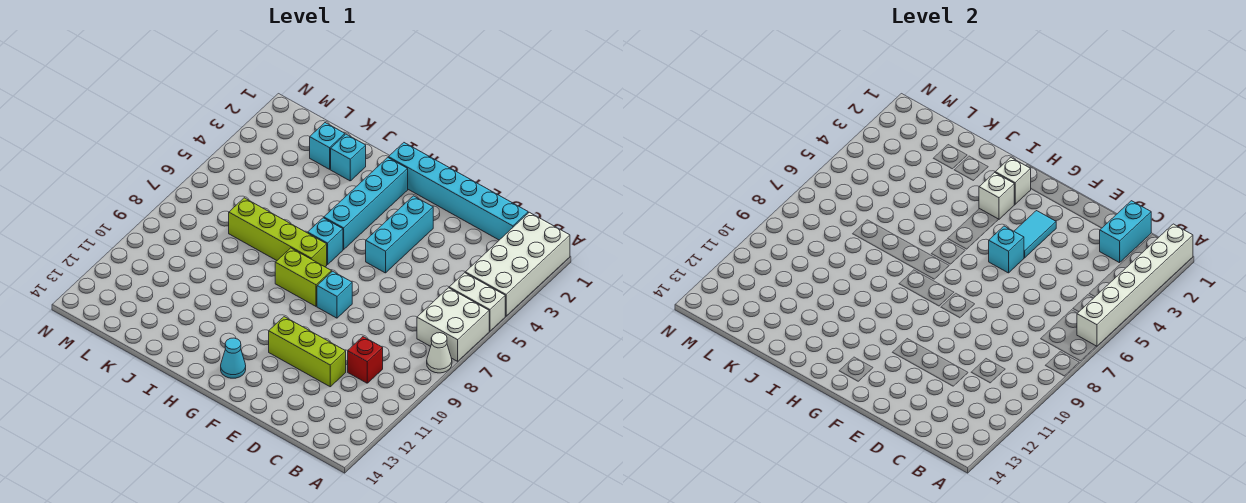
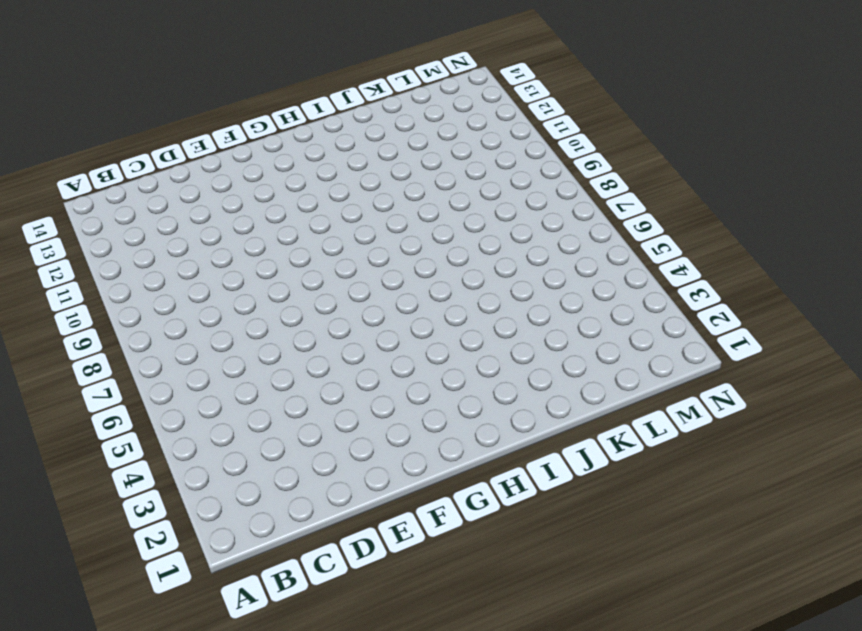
none -> white brick A1:B4 level 1
none -> white brick A5:B5 level 1
none -> white brick A6:B7 level 1

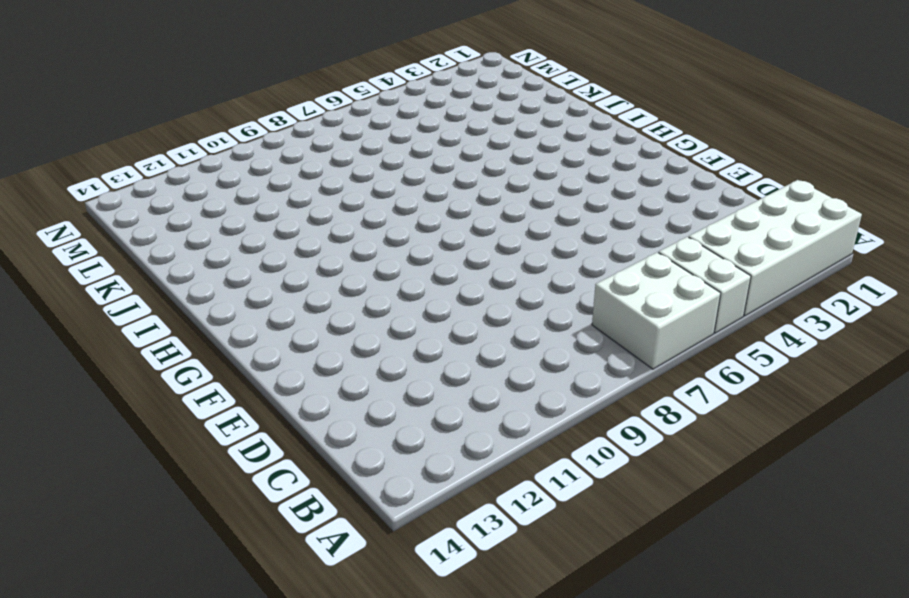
none -> white cone A8 level 1
none -> cyan brick C1:H1 level 1
none -> red brick C10 level 1

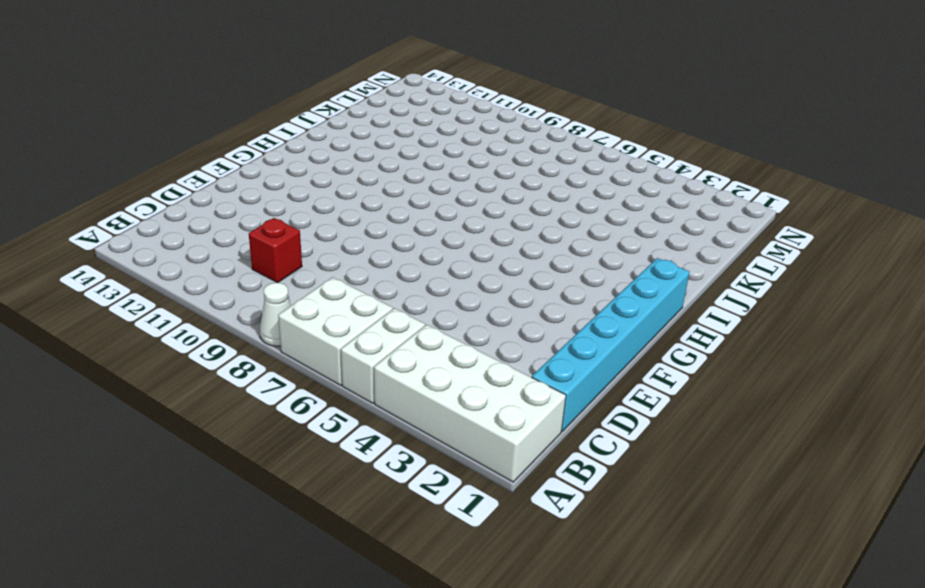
none -> lime brick D11:F11 level 1
none -> cyan brick F3:F5 level 1
none -> cyan brick F8 level 1

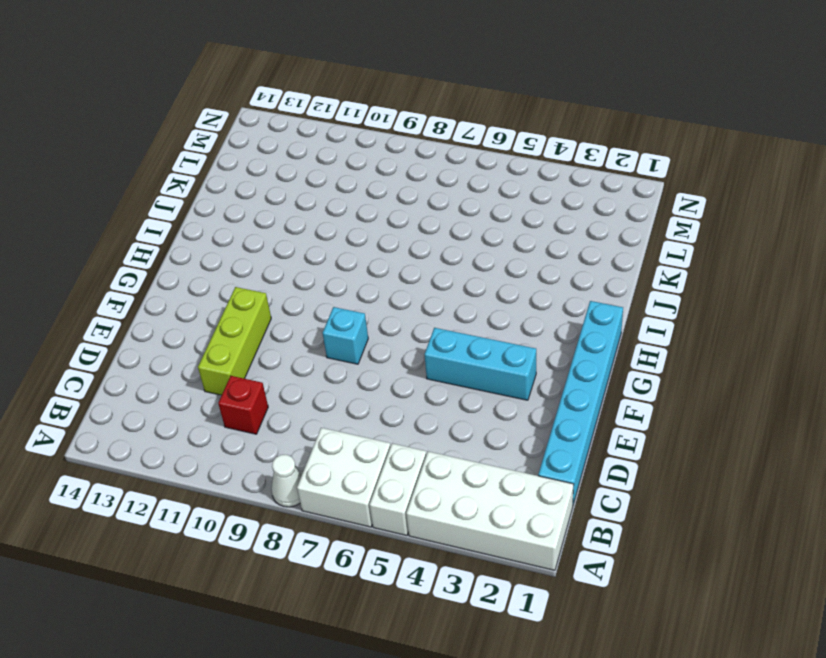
none -> lime brick G8:H8 level 1
none -> cyan cone G13 level 1
none -> cyan brick H2:H5 level 1

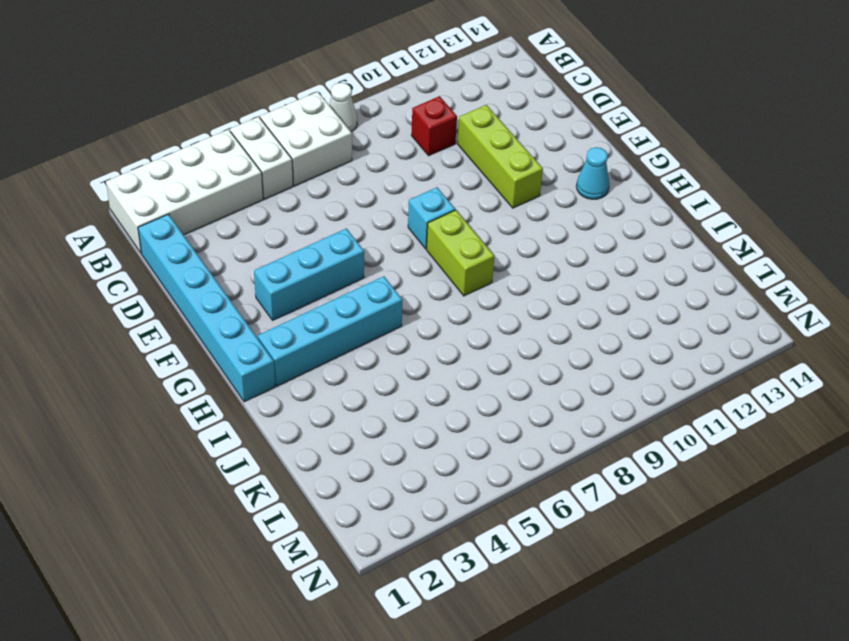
none -> cyan brick H6 level 1
none -> lime brick H7:K7 level 1
none -> cyan brick J2 level 1

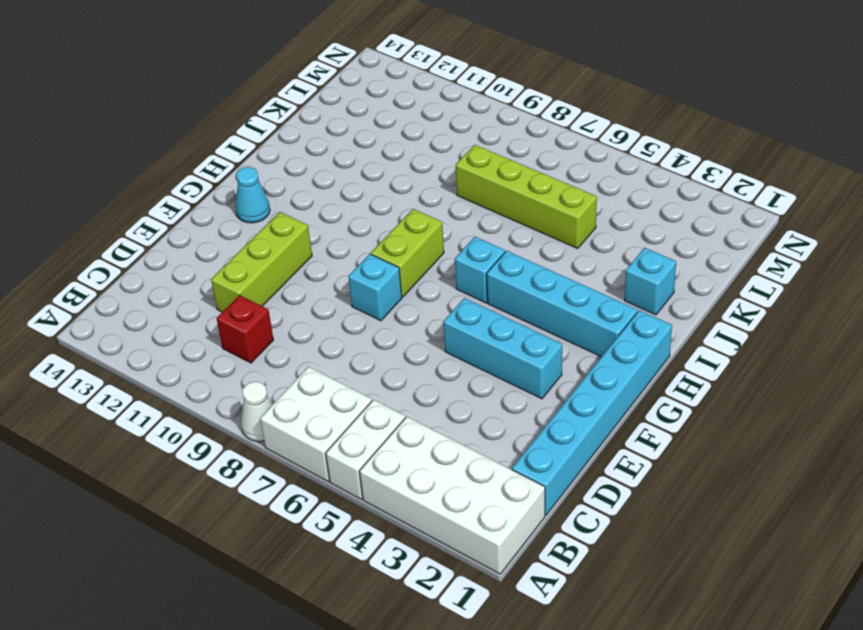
lime brick K5:K8 level 1 -> lime brick H7:K7 level 1
none -> cyan brick K2 level 1
none -> white brick A1:A6 level 2
none -> cyan brick C1:C2 level 2

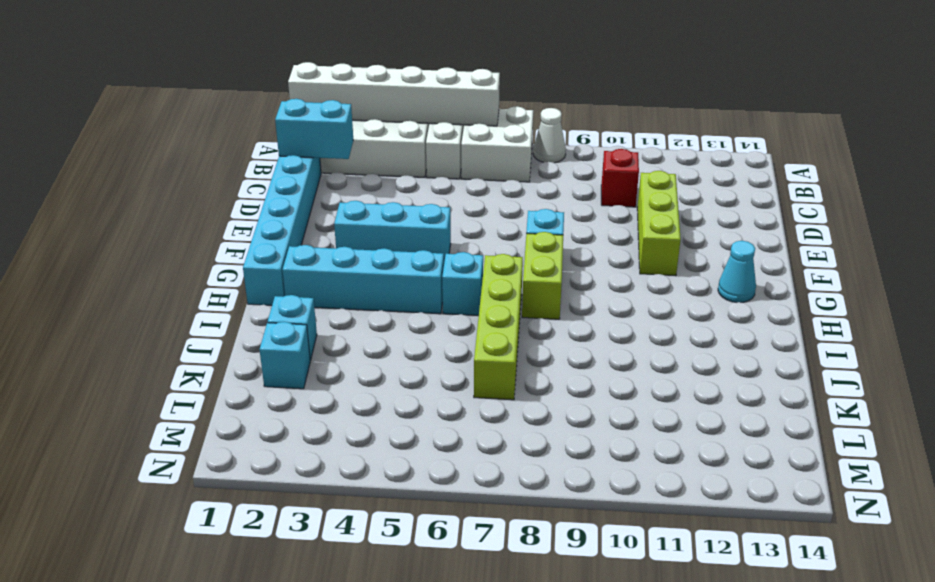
none -> cyan tile F3:F4 level 2
none -> cyan brick F5 level 2
none -> white brick H2 level 2

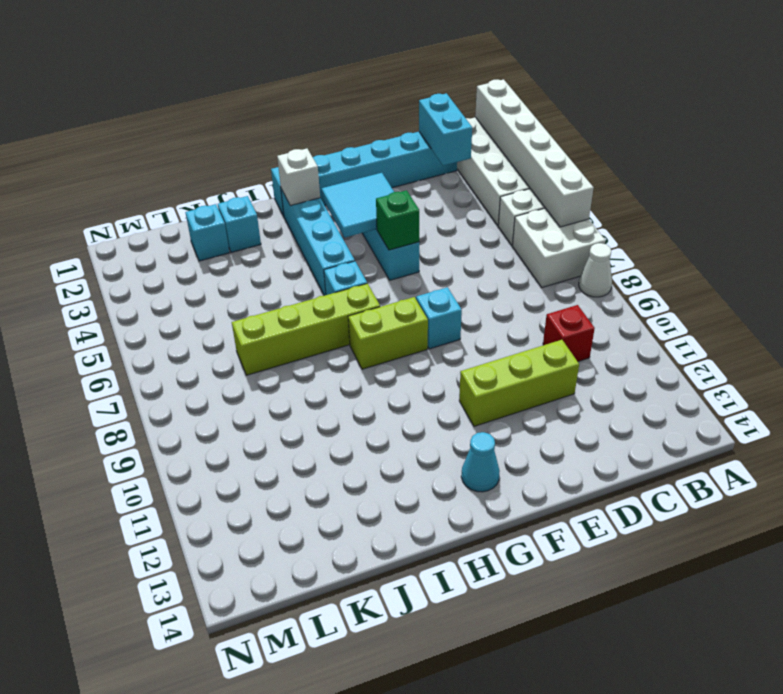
cyan tile F3:G4 level 2 -> cyan tile F3:F4 level 2
green brick F5 level 2 -> cyan brick F5 level 2
none -> white brick H3 level 2

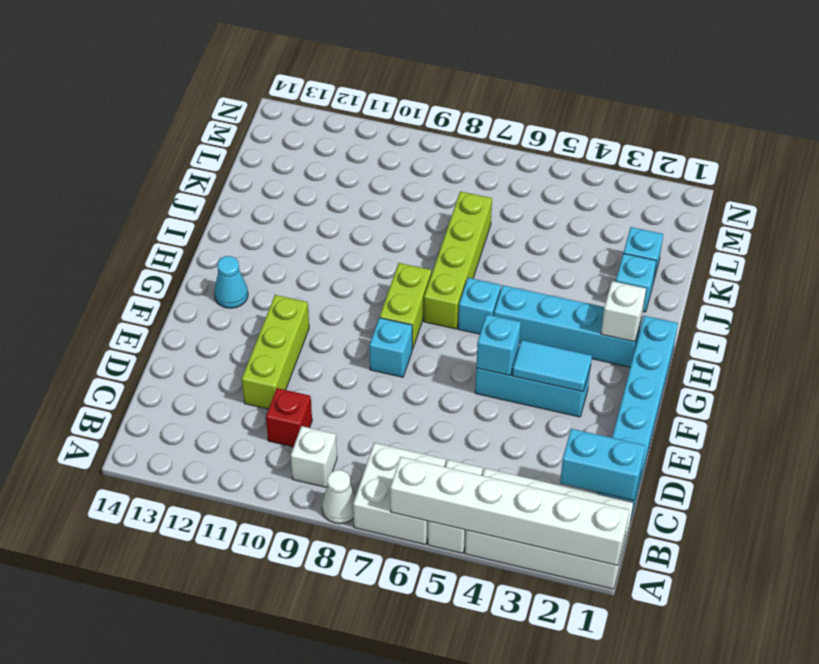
white brick B9 level 1 -> white brick H3 level 2

